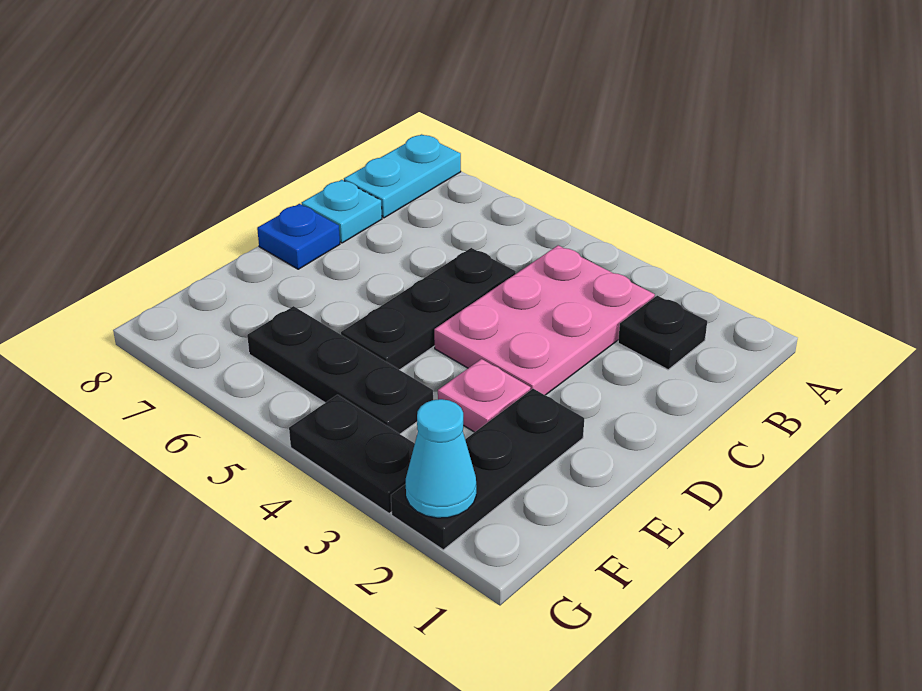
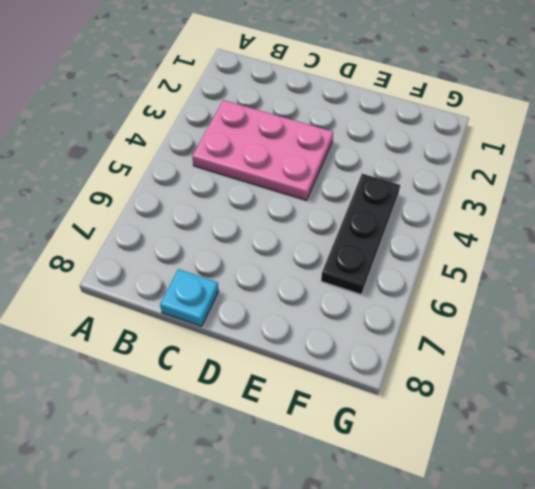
none -> cyan plate A8:B8 level 1
none -> black plate B2 level 1

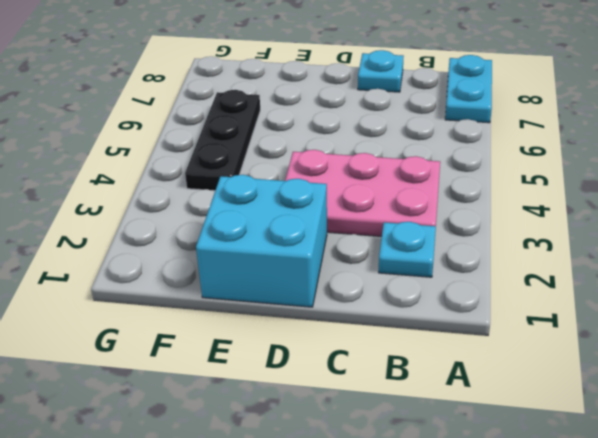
cyan plate A7:A8 level 1 -> cyan plate A8:B8 level 1
cyan plate B2 level 1 -> black plate B2 level 1
cyan brick D1:E2 level 1 -> black plate E2:G2 level 1
none -> black plate C5:E5 level 1
none -> blue plate D8 level 1

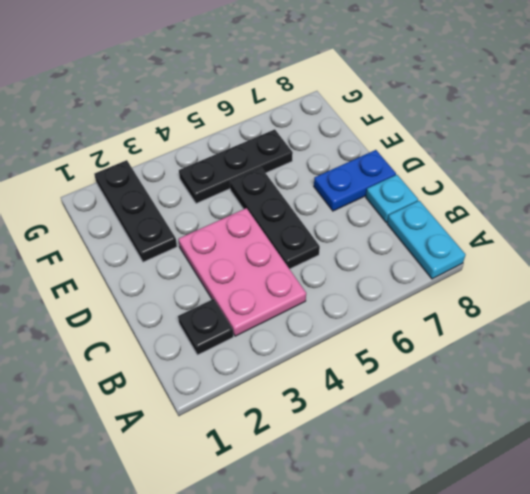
blue plate D7:D8 level 1 -> blue plate D8 level 1
none -> pink plate E3 level 1
none -> black plate G3:G4 level 1

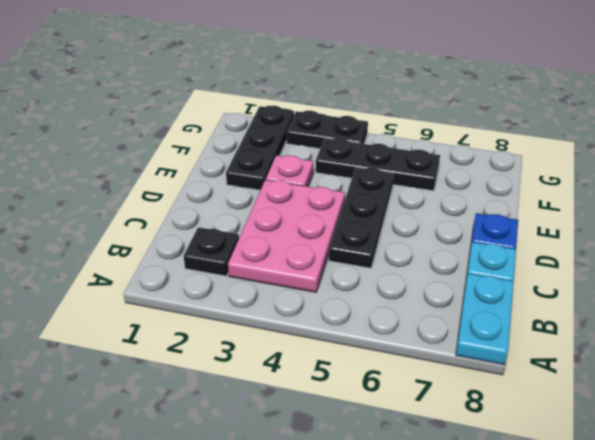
none -> cyan cone G2 level 2

